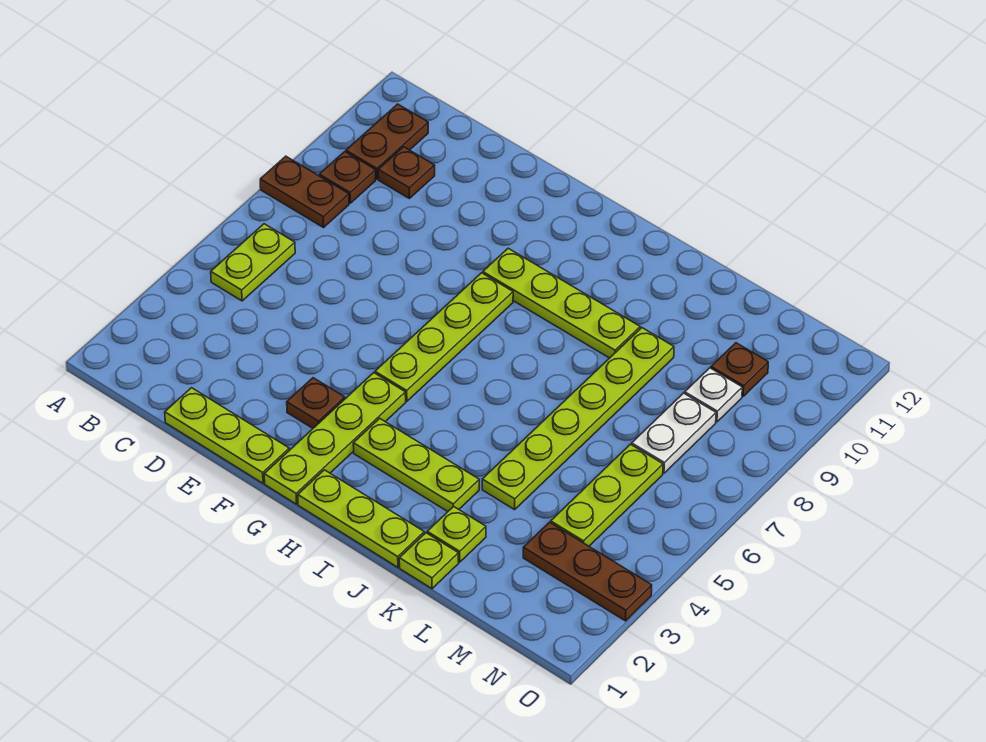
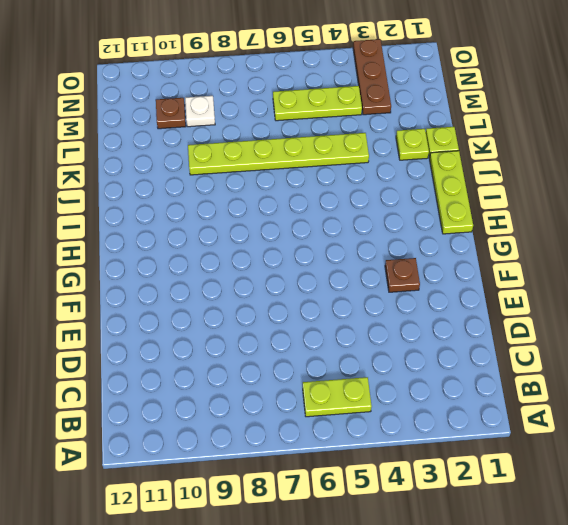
none -> brown plate A8:B8 level 1
none -> brown plate B9 level 1
none -> brown plate B10:B11 level 1

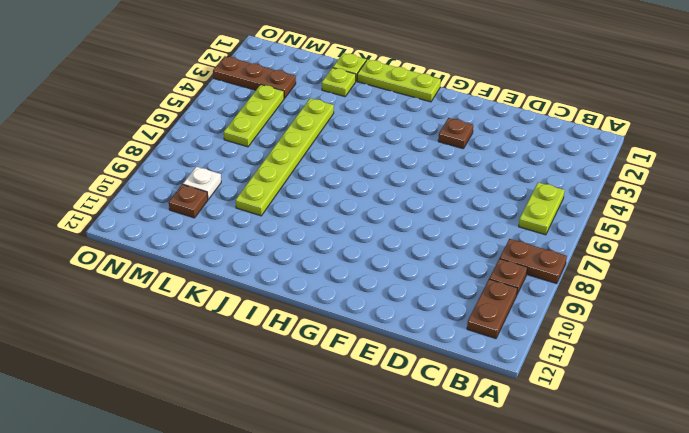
none -> brown plate C10 level 1
none -> lime plate D1:F1 level 1
none -> lime plate G1:G4 level 1

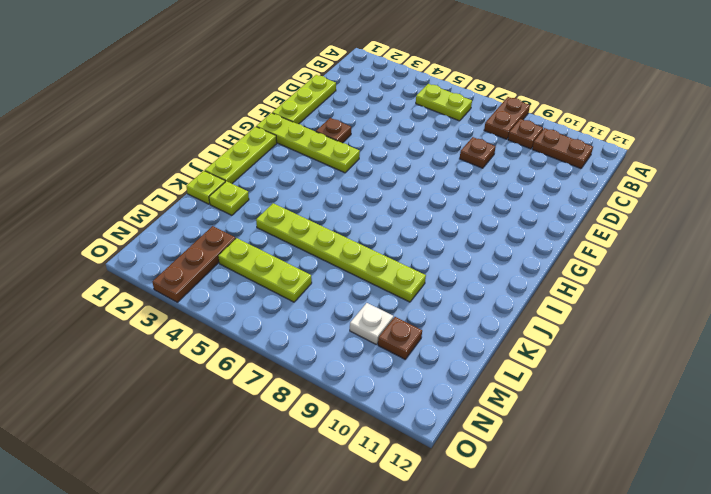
brown plate D8 level 1 -> brown plate C10 level 1
none -> lime plate G5:G8 level 1
none -> lime plate G9:J9 level 1
none -> lime plate H3:J3 level 1

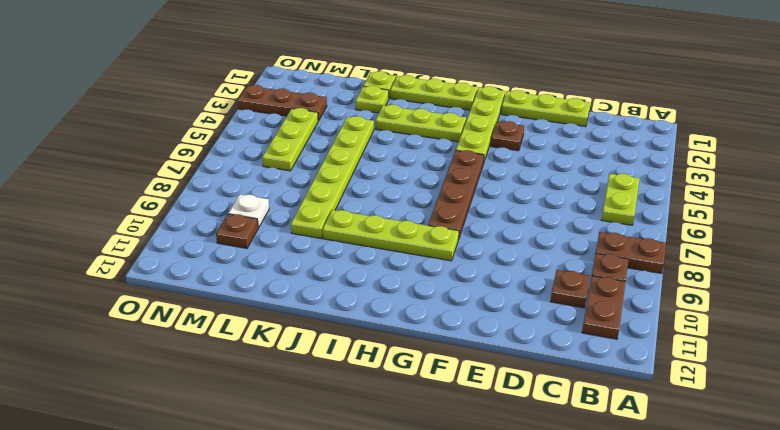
brown plate G5:G8 level 1 -> lime plate G5:G8 level 1
none -> white plate M7:M8 level 1

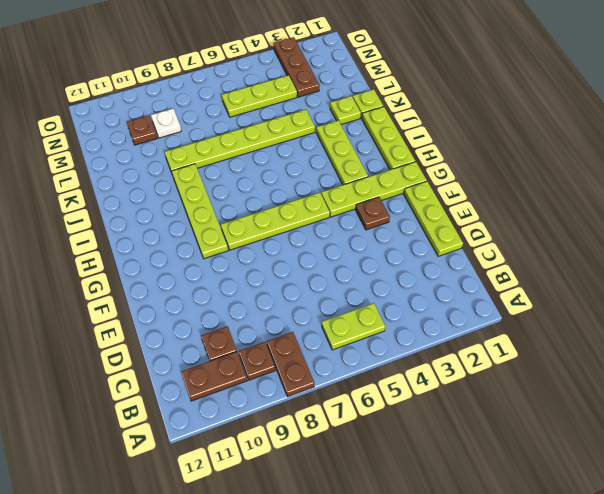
none -> white plate M7:M8 level 1

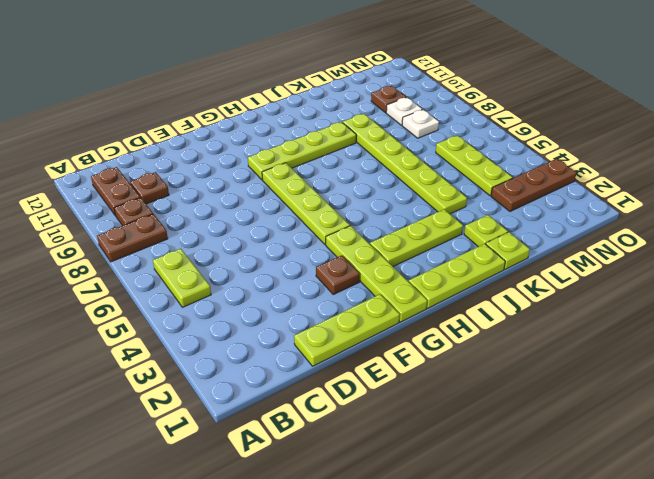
white plate M8 level 1 -> white plate M7:M8 level 1

